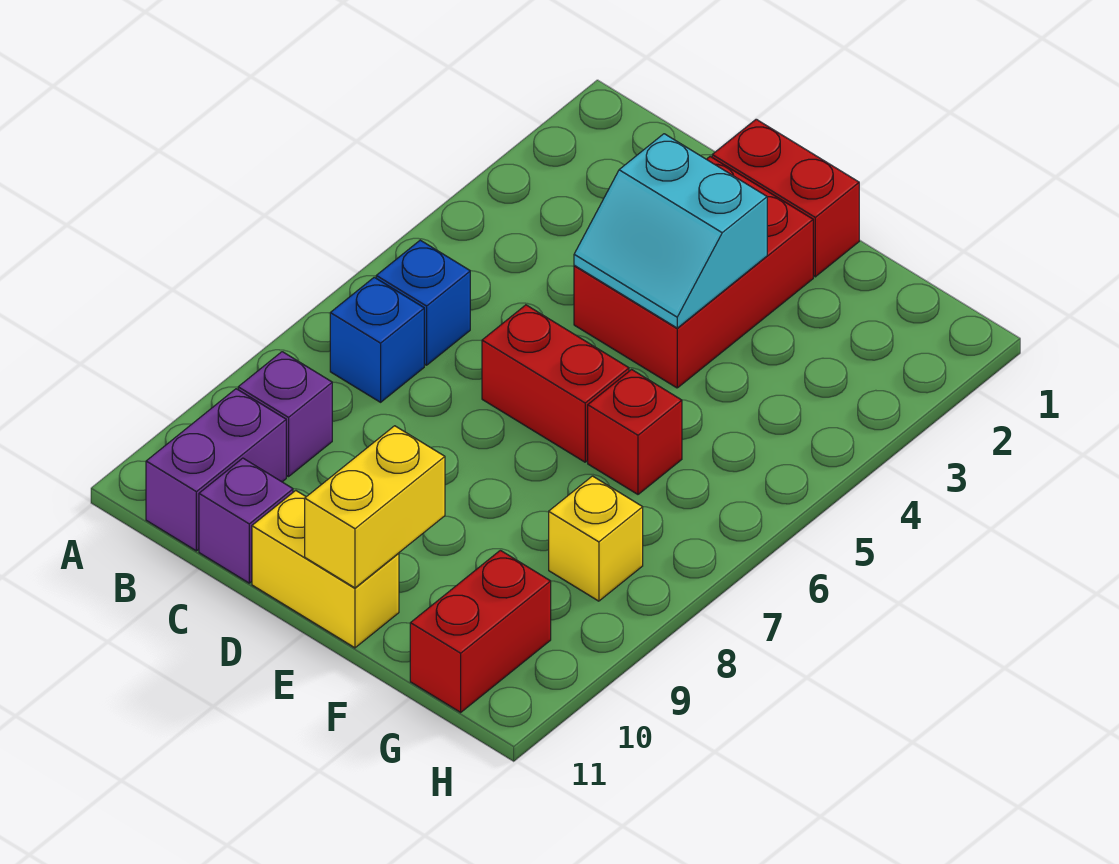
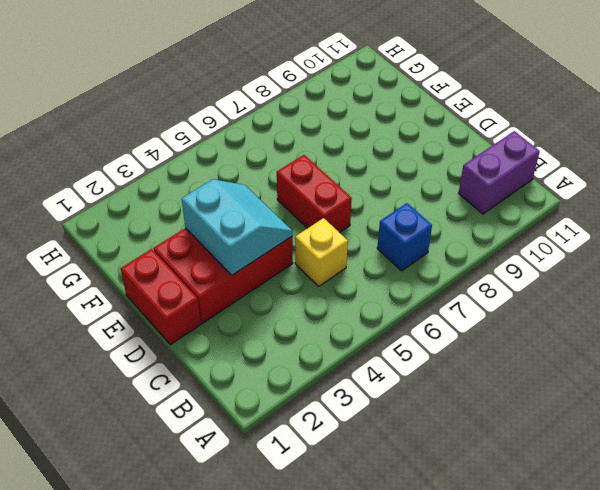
yellow brick C5 level 1 -> yellow brick G8 level 1
none -> blue brick B6 level 1
none -> purple brick B9 level 1
none -> purple brick C11 level 1

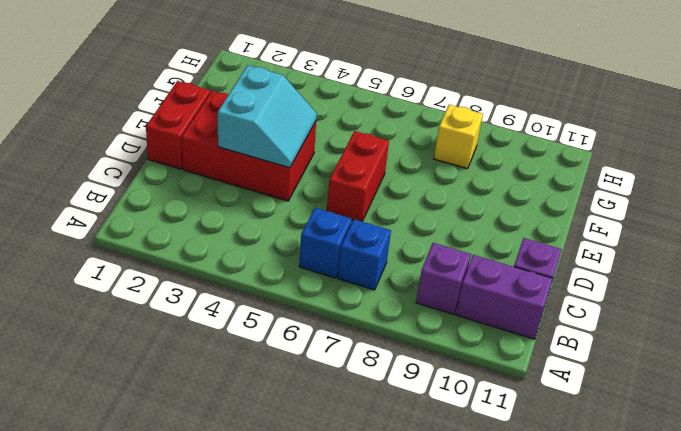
none -> yellow brick D11:E11 level 1
none -> red brick F6 level 1
none -> red brick G10:G11 level 1

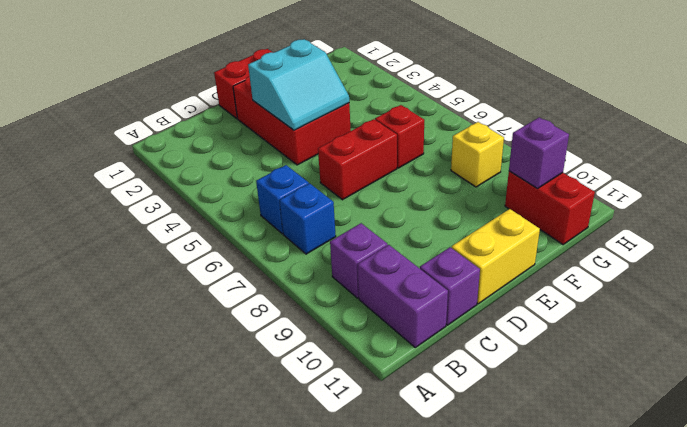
purple brick G10 level 2 -> none
none -> yellow brick E10:E11 level 2

